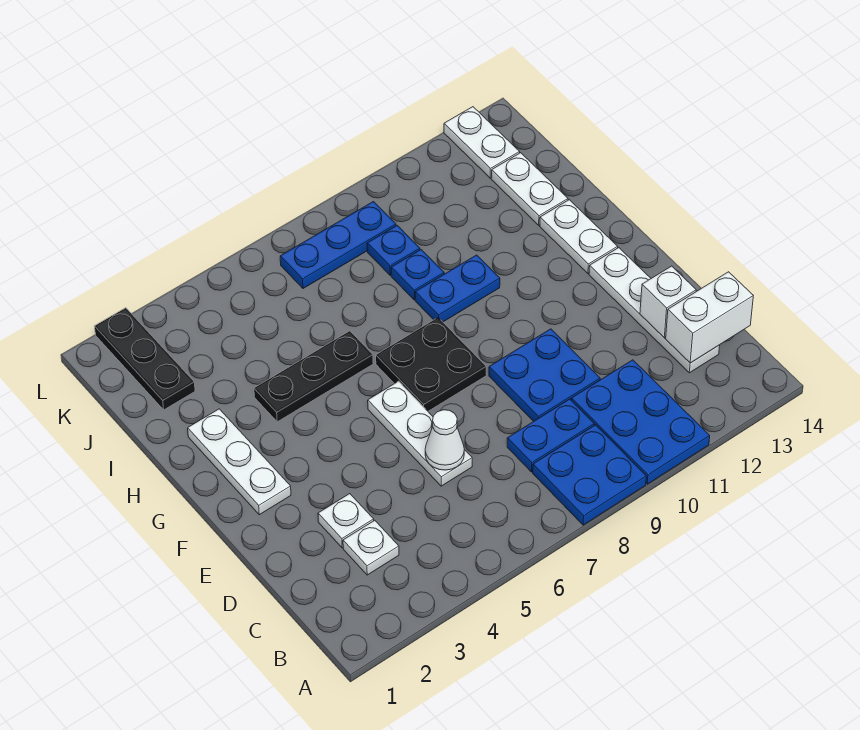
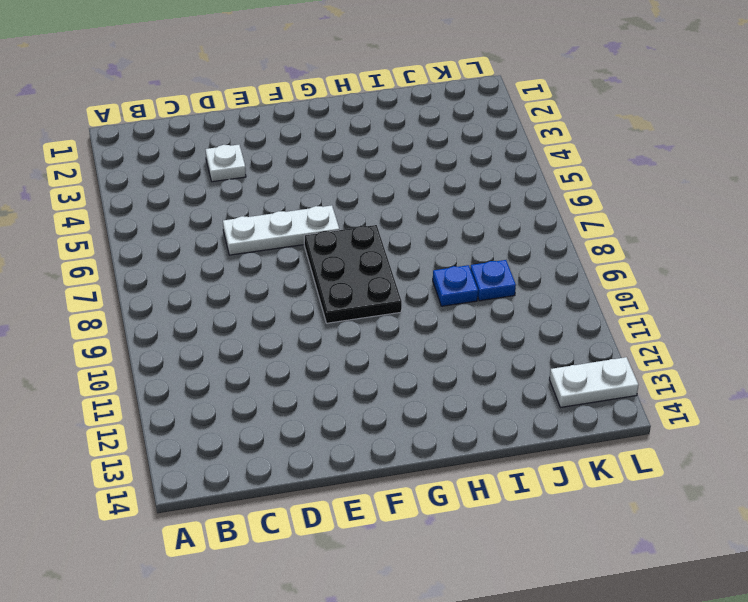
black plate F7:G9 level 1 -> black plate F7:G8 level 1
none -> blue plate A8:B9 level 1
none -> blue plate A10:C11 level 1
none -> white plate C3 level 1

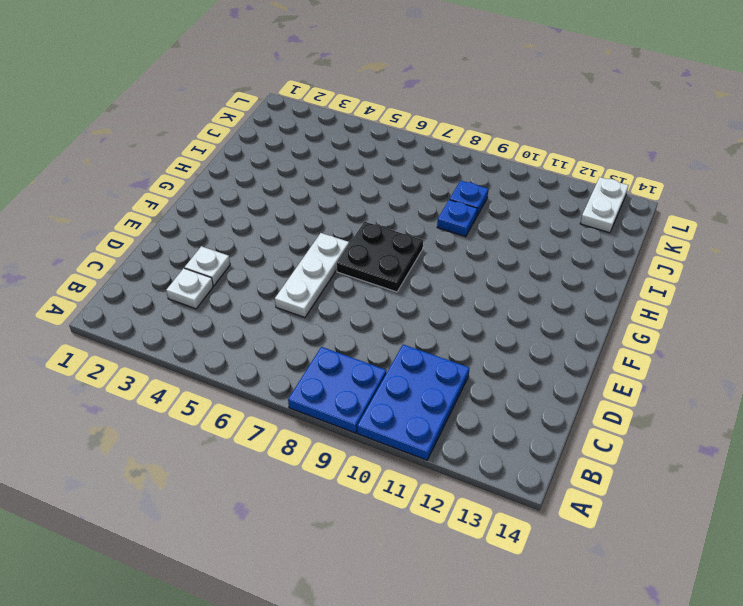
none -> blue plate C8:C9 level 1
none -> white plate C13:F13 level 1
none -> blue plate D9:E10 level 1

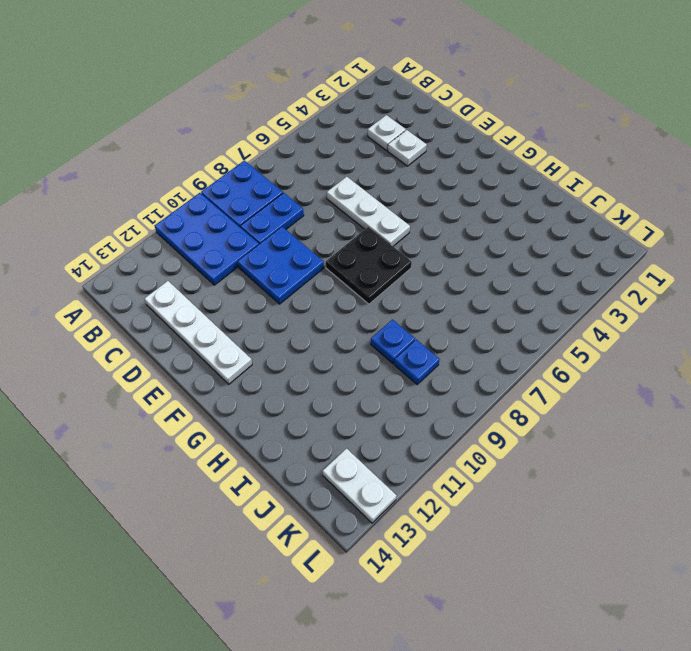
none -> white plate F2:H2 level 1
none -> white plate G13:H13 level 1
none -> black plate H4:H6 level 1

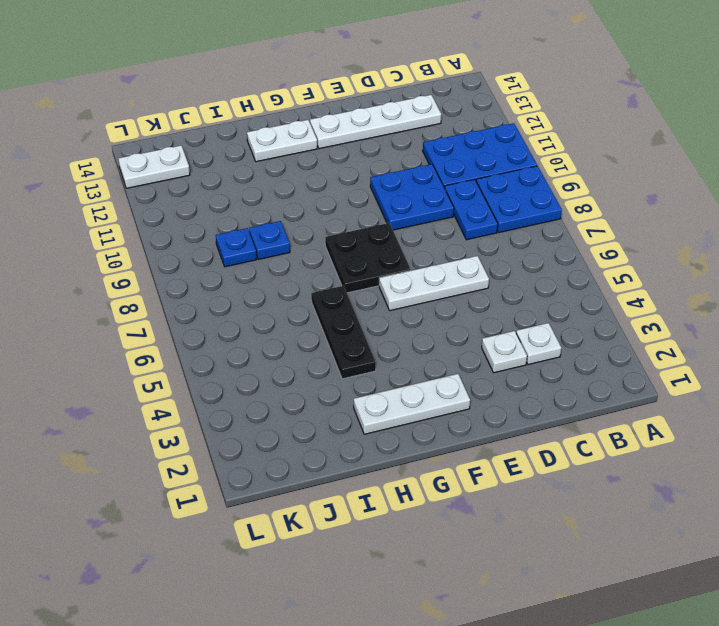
none -> blue plate H9:H10 level 1
none -> white plate I13:J13 level 1
none -> black plate J2:L2 level 1

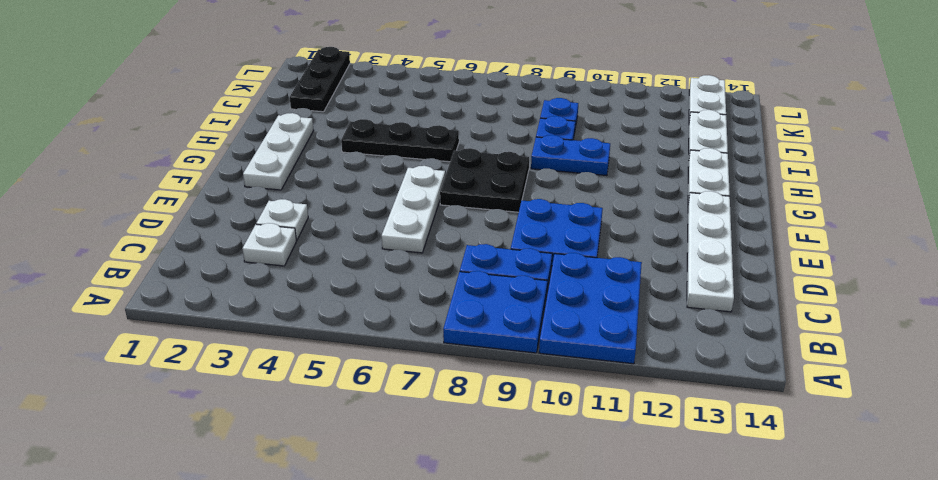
none -> blue plate K7:K9 level 1
none -> white brick C13:C14 level 2
none -> white cone D6 level 2

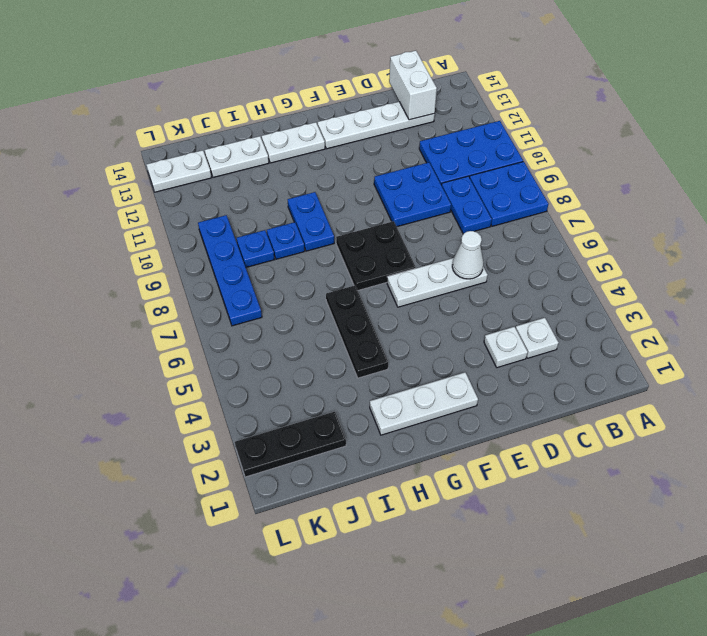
blue plate K7:K10 level 1 -> blue plate K7:K9 level 1
none -> white brick D13 level 2

